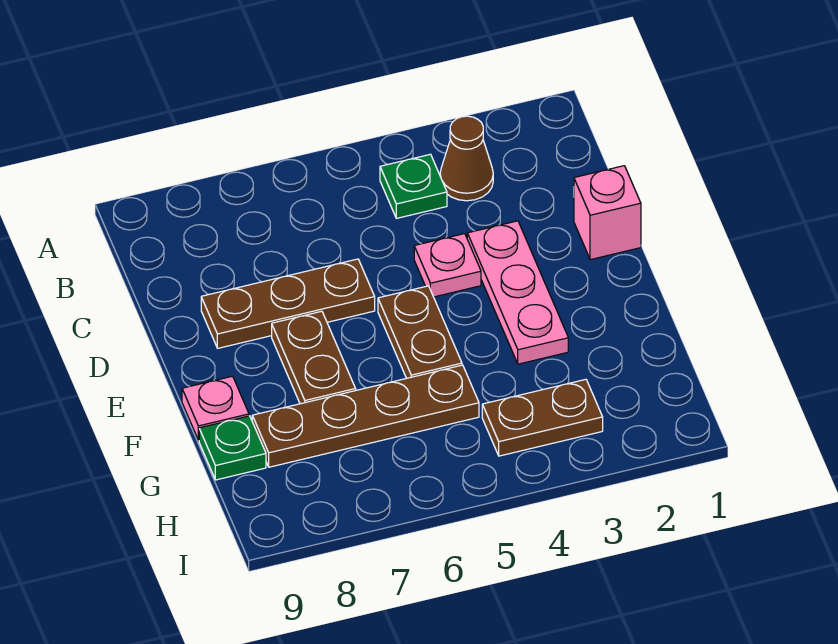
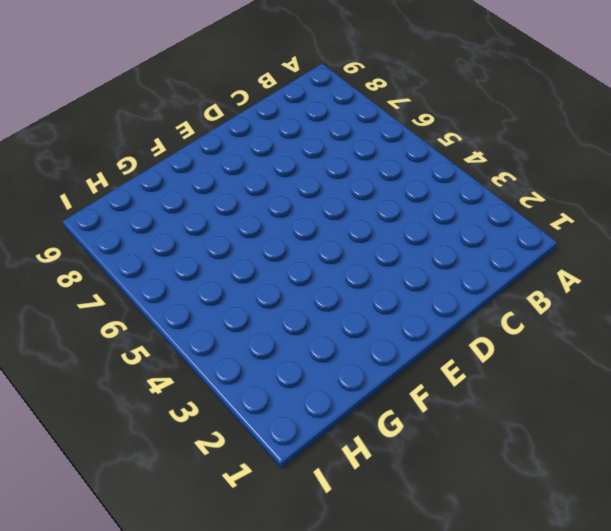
none -> brown cone B3 level 1
none -> green plate B4 level 1
none -> pink brick D1 level 1

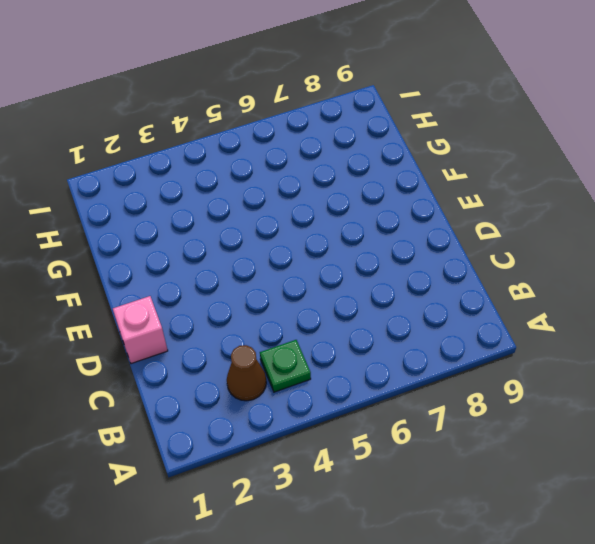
none -> pink plate D3:F3 level 1
none -> pink plate D4 level 1
none -> brown plate D6:D8 level 1

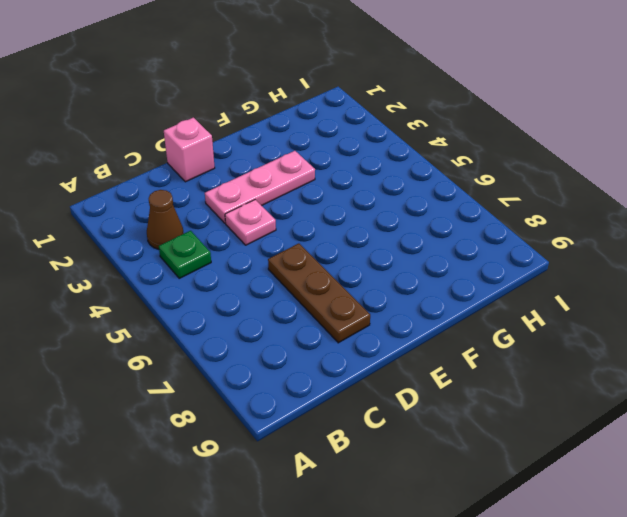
none -> brown plate E5:F5 level 1
none -> brown plate E7:F7 level 1
none -> pink plate F9 level 1

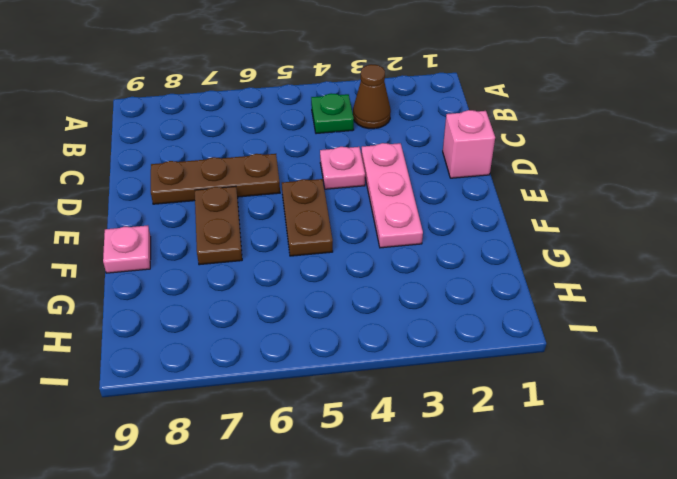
none -> brown plate G5:G8 level 1
none -> green plate G9 level 1
none -> brown plate H3:H4 level 1

